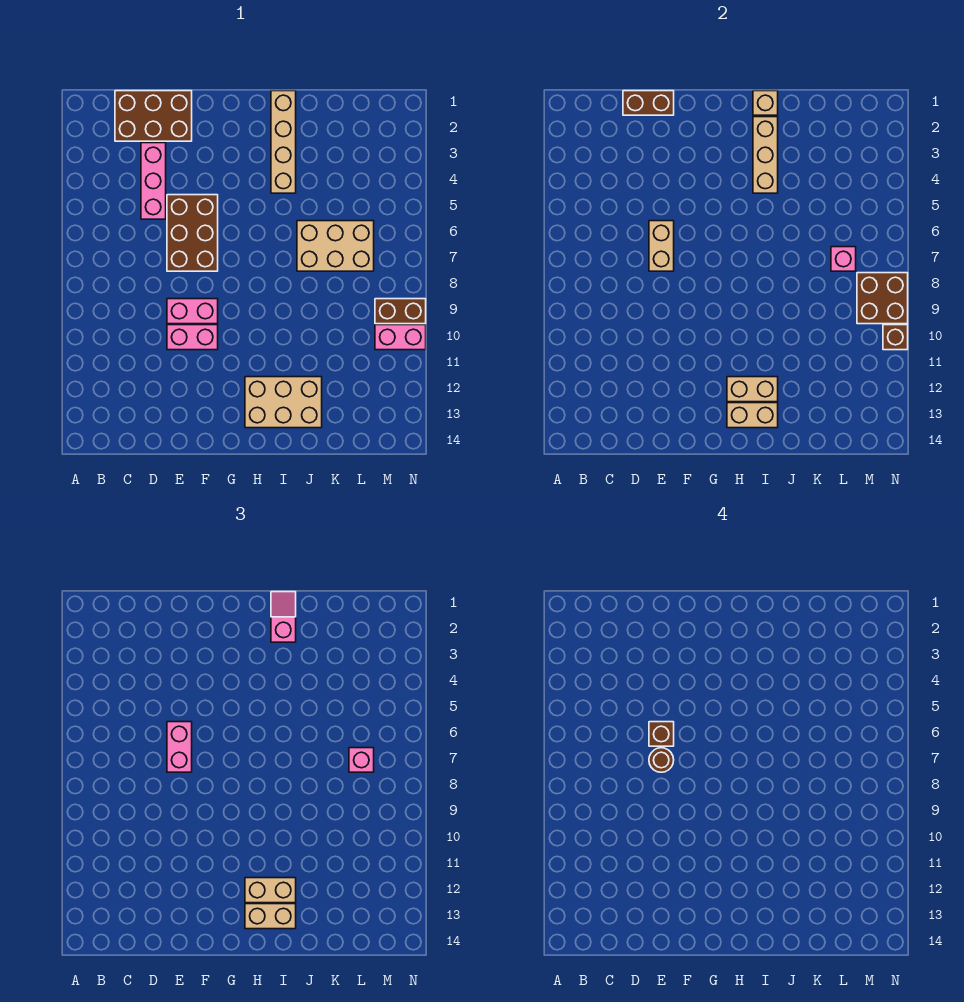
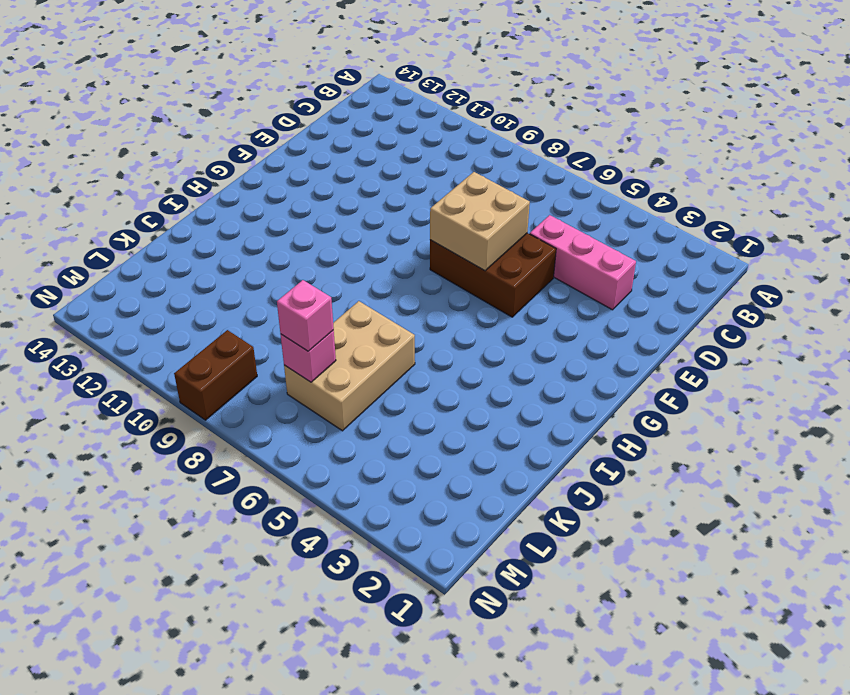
tan brick E6:F7 level 2 -> tan brick E6:E7 level 2
none -> brown brick C1:E2 level 1
none -> pink brick E9:F9 level 1
none -> pink brick E10:F10 level 1

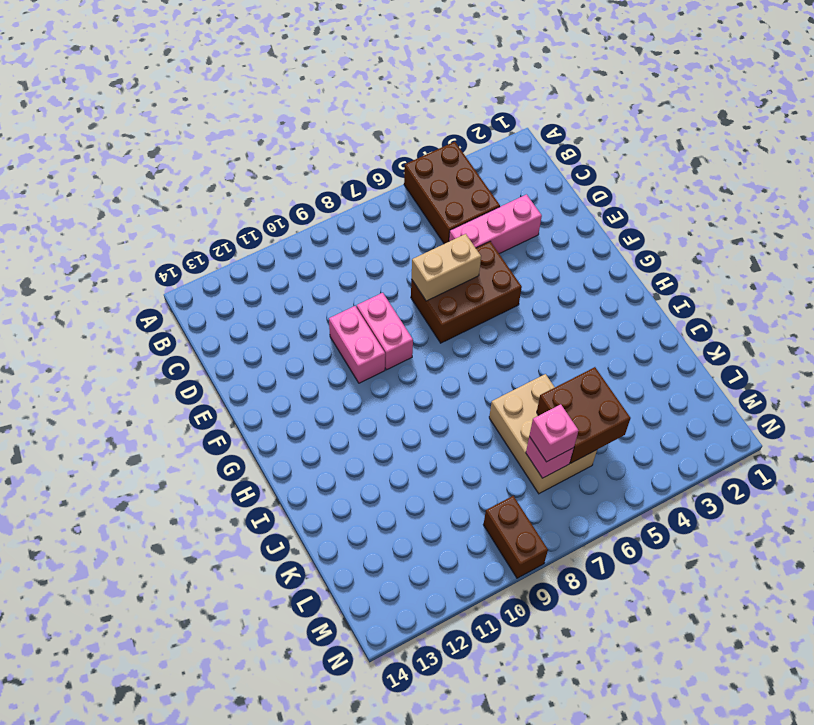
brown brick A4:C5 level 1 -> brown brick C1:E2 level 1
brown brick K5:L6 level 2 -> brown brick M8:N9 level 2
none -> tan brick H12:J13 level 1
none -> tan brick I1:I4 level 1
none -> pink brick M10:N10 level 1

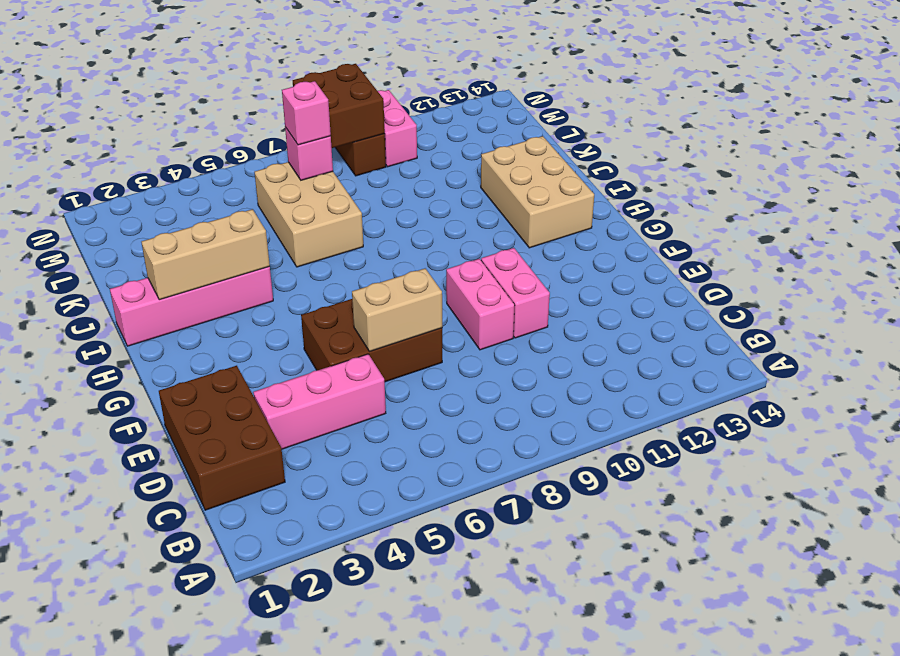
pink brick I1:I4 level 1 -> tan brick I1:I4 level 1
none -> brown brick D1:E1 level 2
none -> tan brick H12:I12 level 2
none -> tan brick H13:I13 level 2

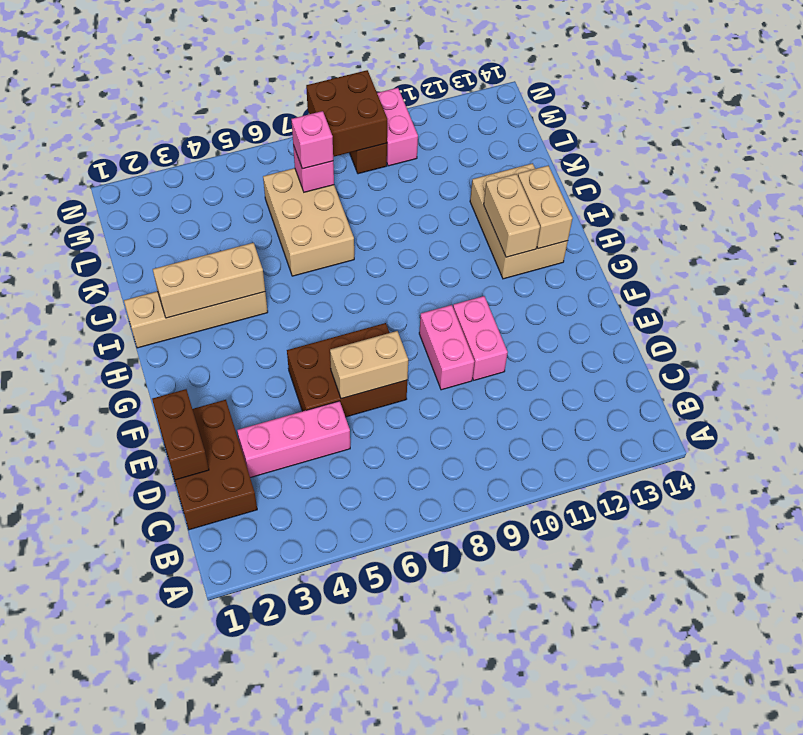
none -> tan brick I1 level 2
none -> brown brick N10 level 2
none -> pink brick E6:E7 level 3

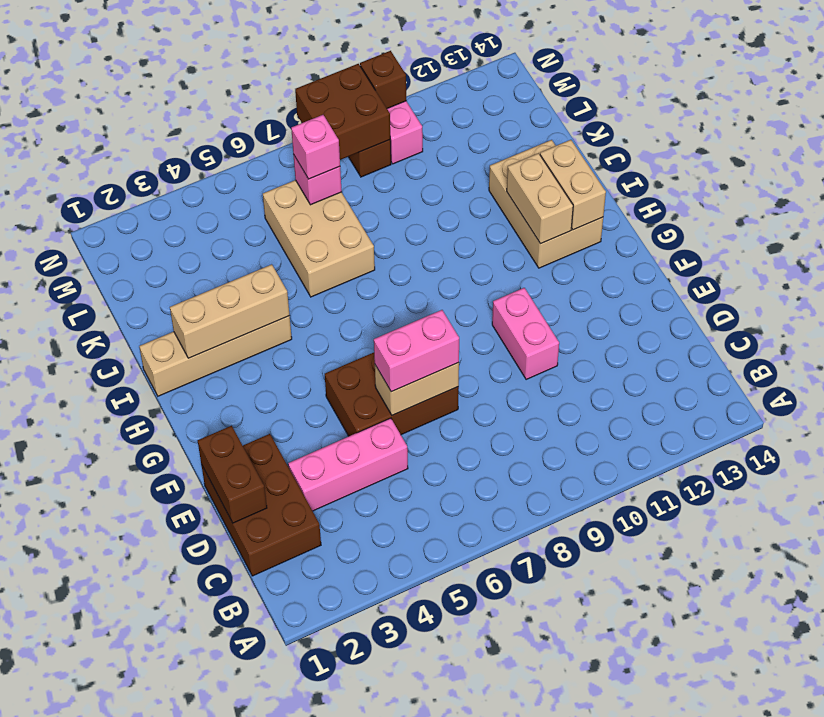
none -> pink brick E9:F9 level 1
none -> tan brick I1 level 2
none -> tan brick H12:I12 level 3

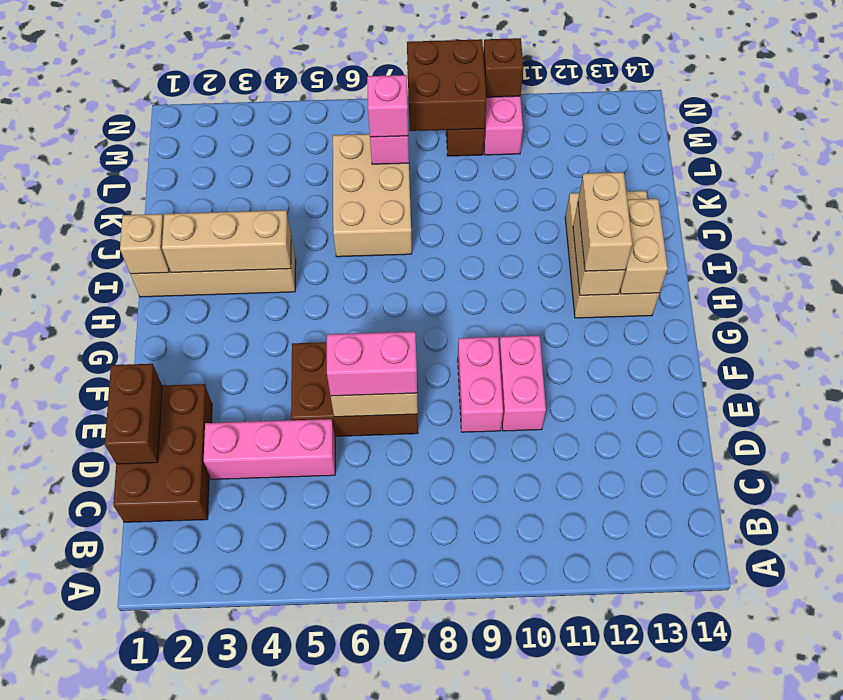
none -> tan brick H13:I13 level 3
none -> pink slope I1:I2 level 3 top 2
none -> brown brick E6 level 4

